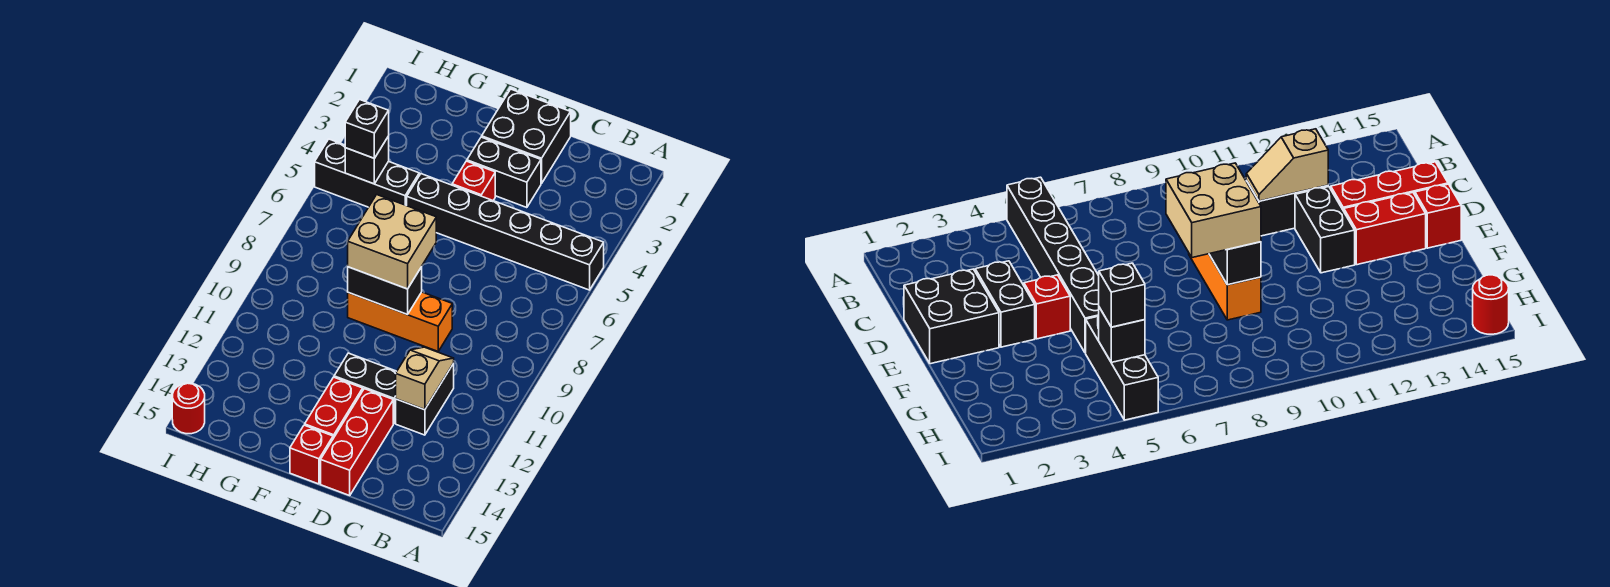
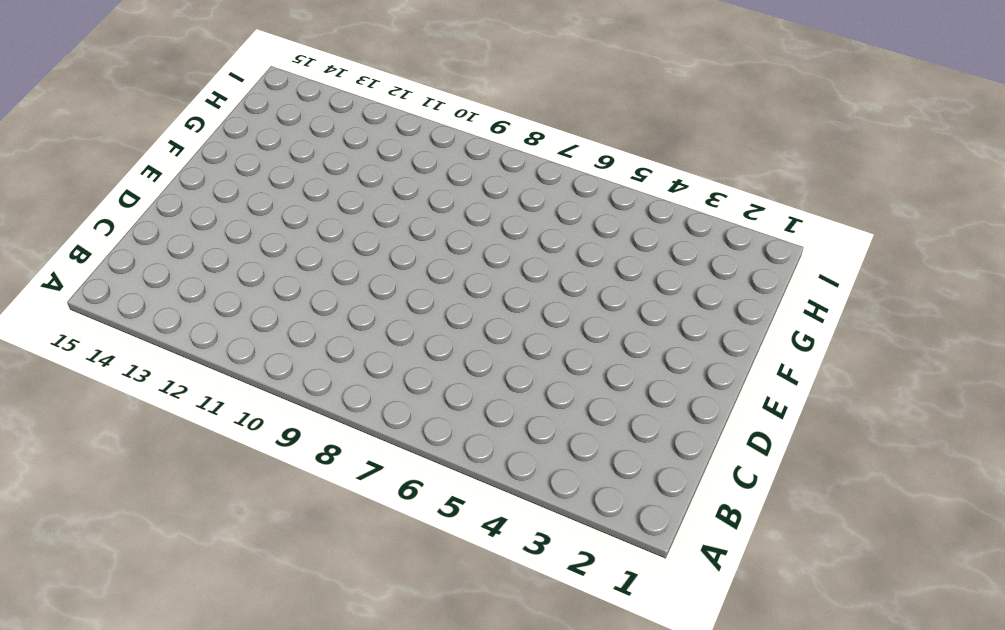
none -> black brick A5:F5 level 1
none -> black brick C11:C12 level 1
none -> black brick D1:E2 level 1

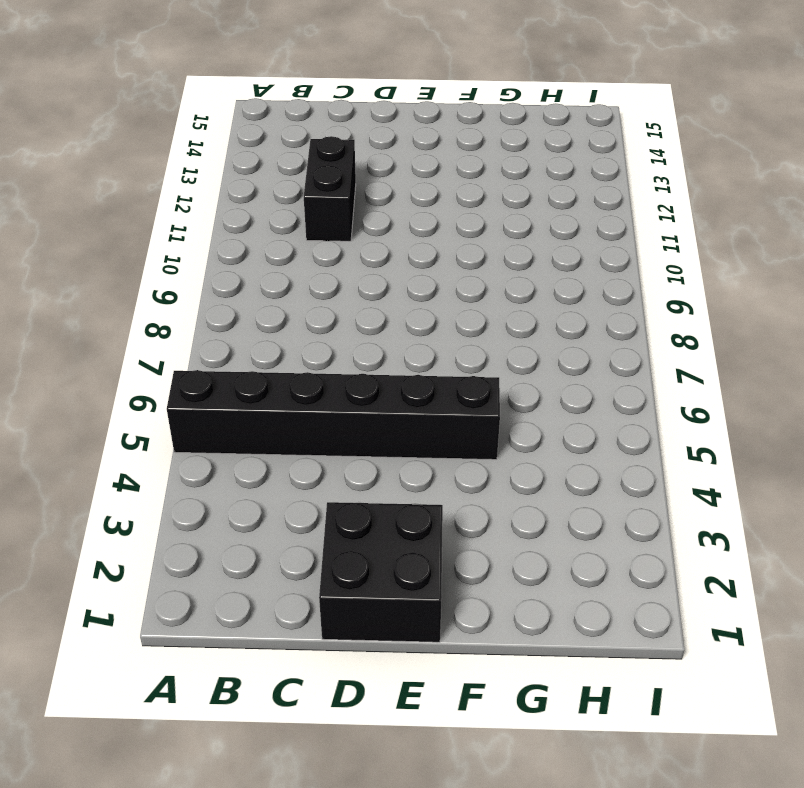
none -> black brick D3:E3 level 1
none -> orange brick D9:F9 level 1
none -> black brick D12:E12 level 1

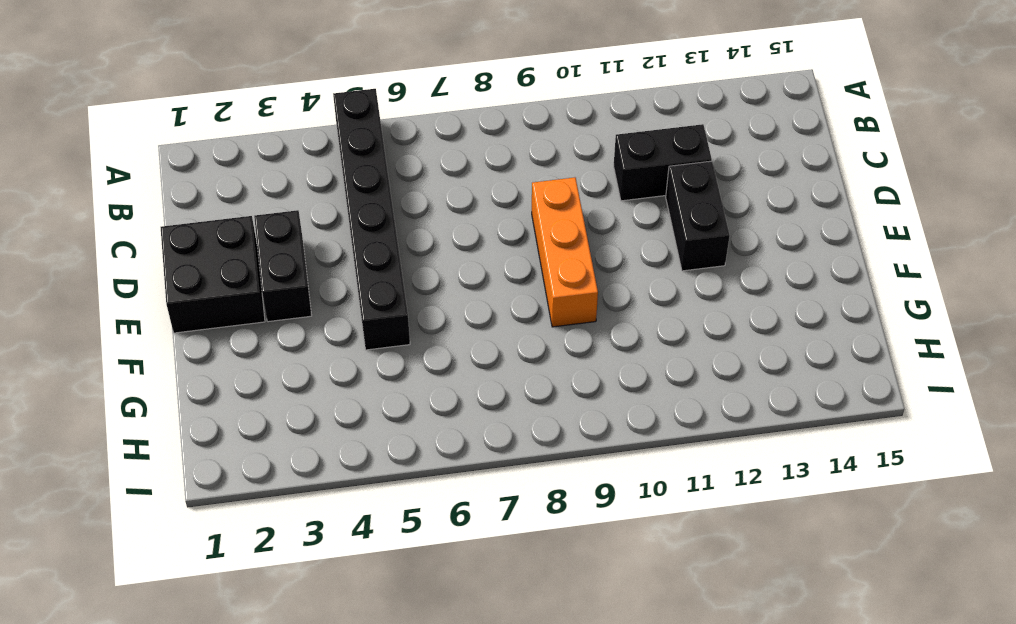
none -> red brick D13:D15 level 1
none -> red brick E4 level 1
none -> red brick E13:E14 level 1

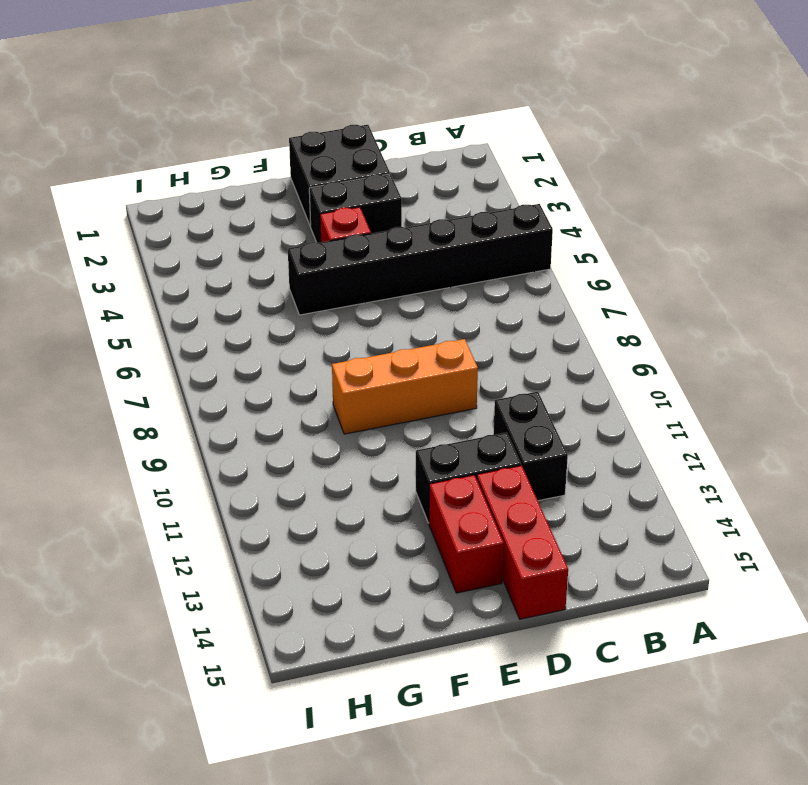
none -> red brick E15 level 1
none -> black brick G5:I5 level 1
none -> red round brick I15 level 1

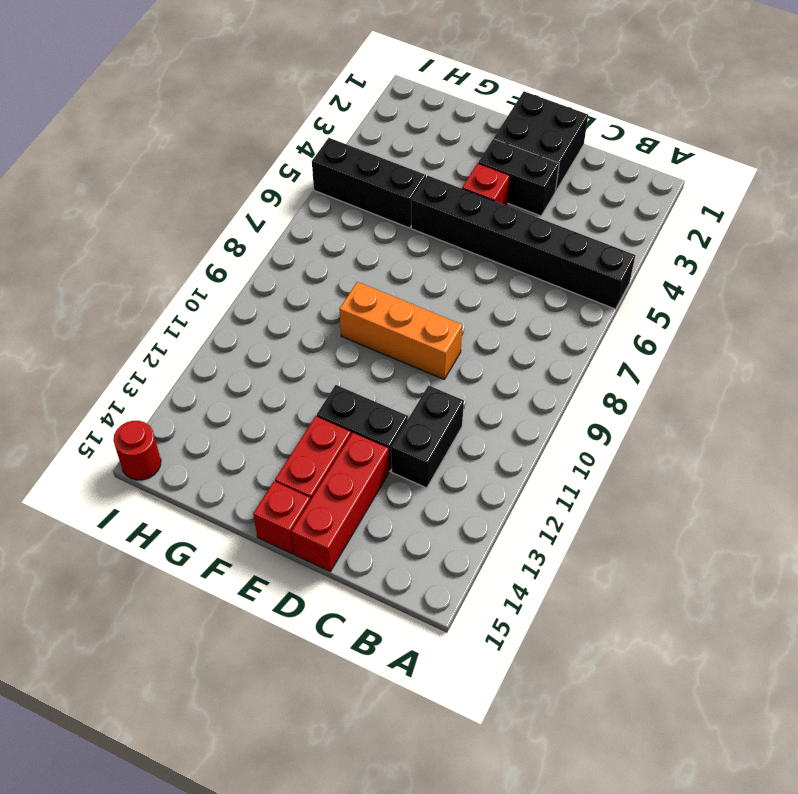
none -> tan slope C11:C12 level 2 top 12
none -> black brick E9:F9 level 2
none -> black brick H5 level 2

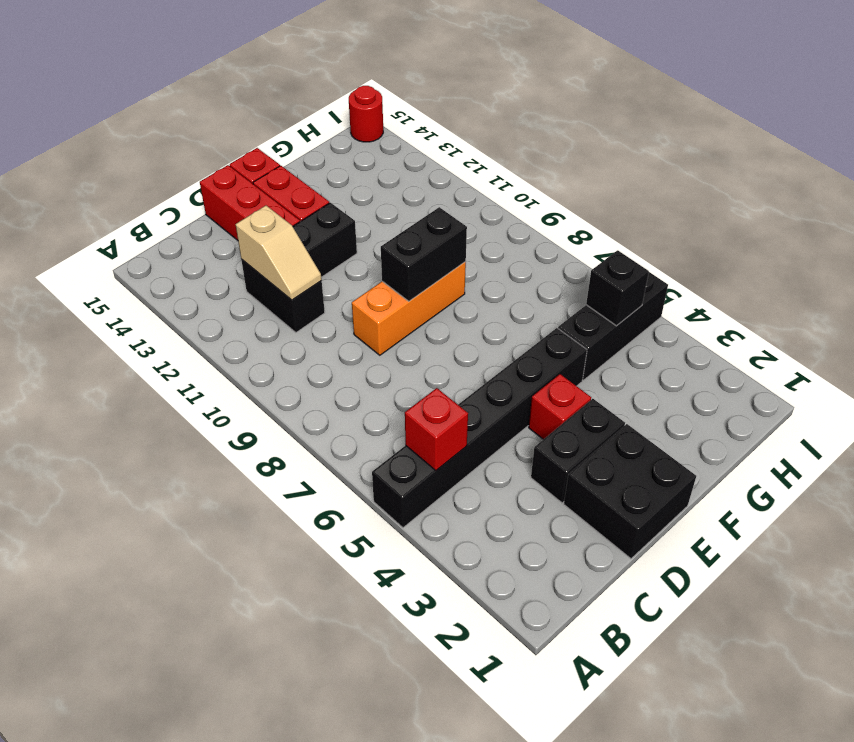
red brick B5 level 2 -> none
none -> tan brick E8:F9 level 3
none -> black brick H5 level 3

